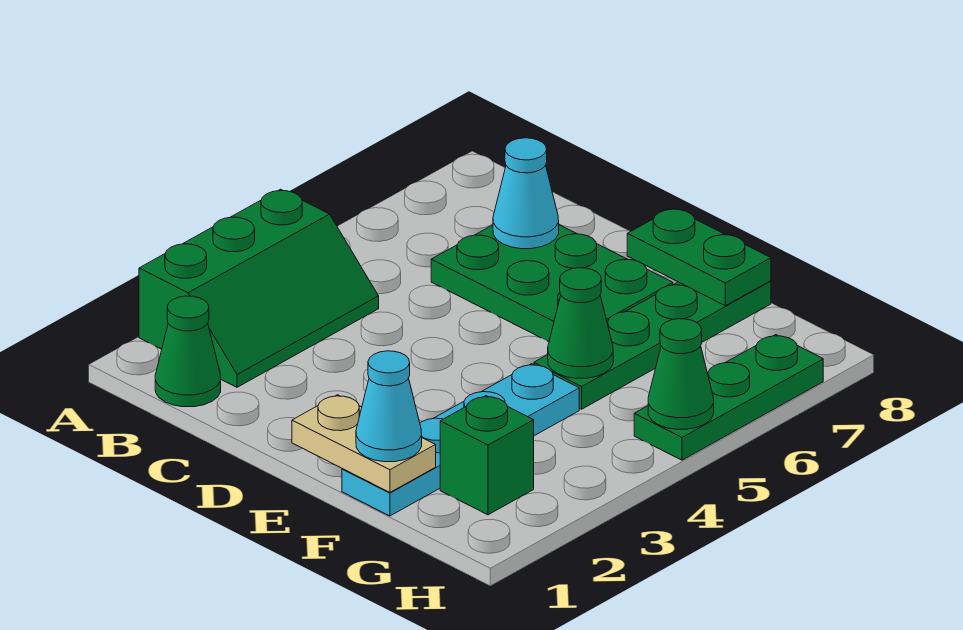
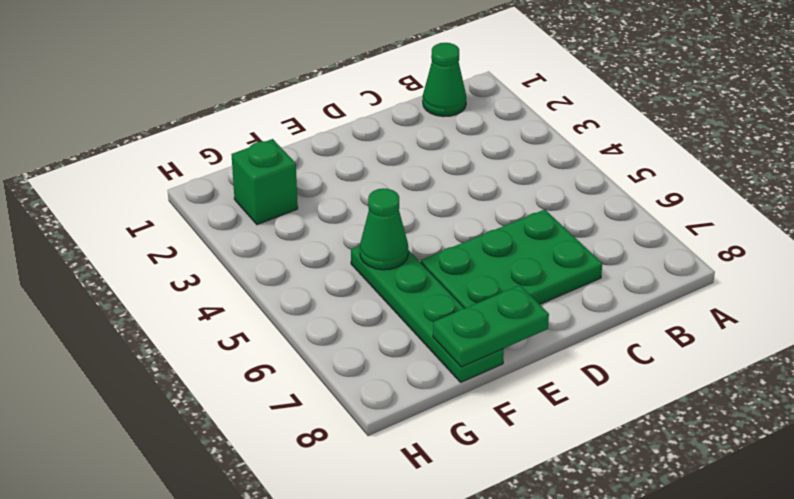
none -> green slope A2:B4 level 1 top A
none -> cyan plate F1:F4 level 1
none -> green plate H5:H7 level 1

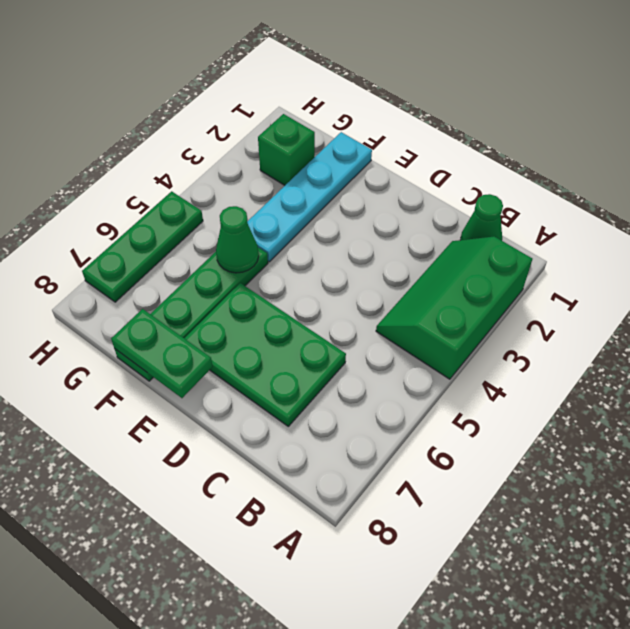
none -> cyan cone C7 level 2
none -> tan plate E1:F1 level 2
none -> green cone H5 level 2

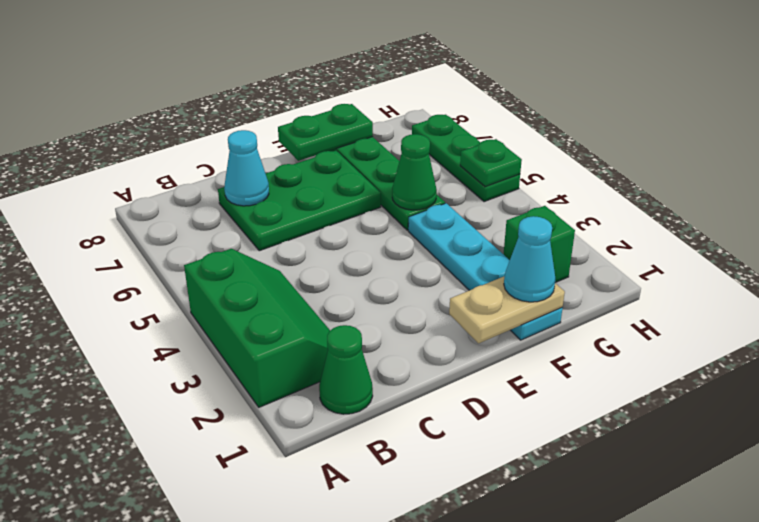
green plate H5 level 2 -> green cone H5 level 2

